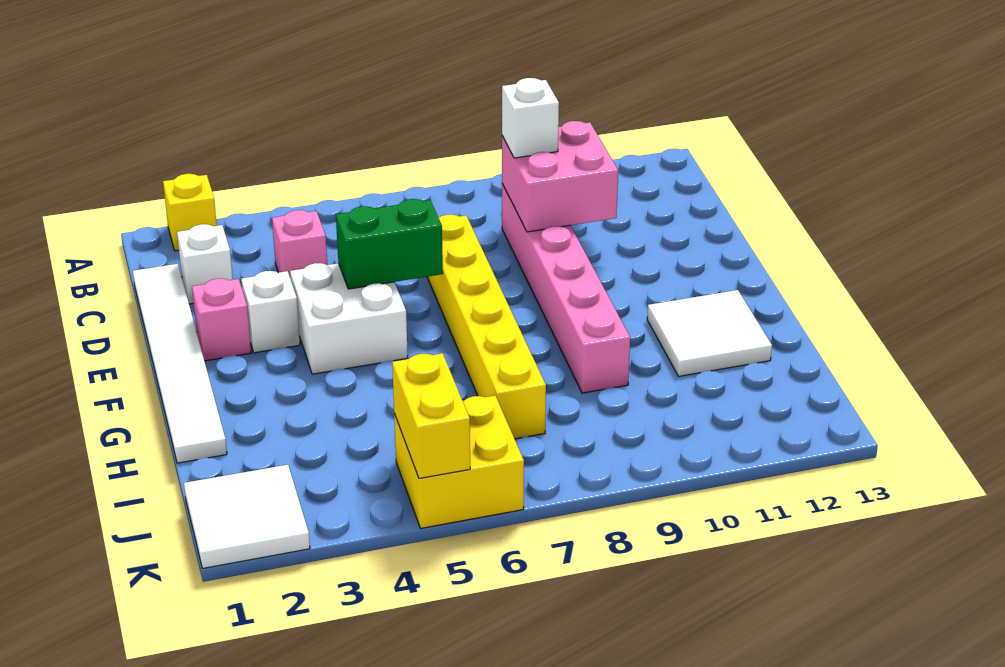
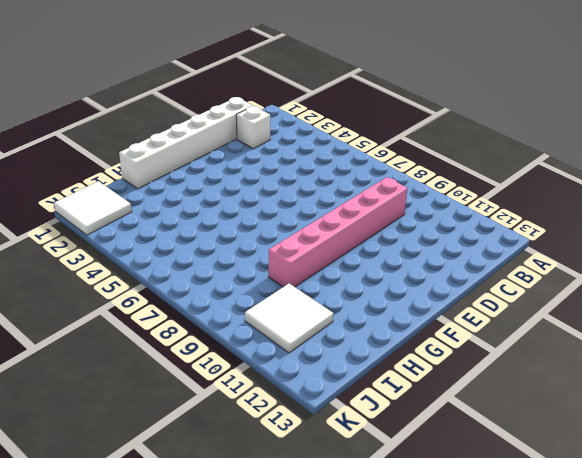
white brick C1:H1 level 1 -> white tile C1:H1 level 1
white tile I10:J11 level 1 -> white tile G11:H12 level 1
none -> yellow brick A2 level 1
none -> pink brick C4 level 1
none -> yellow brick D7:I7 level 1

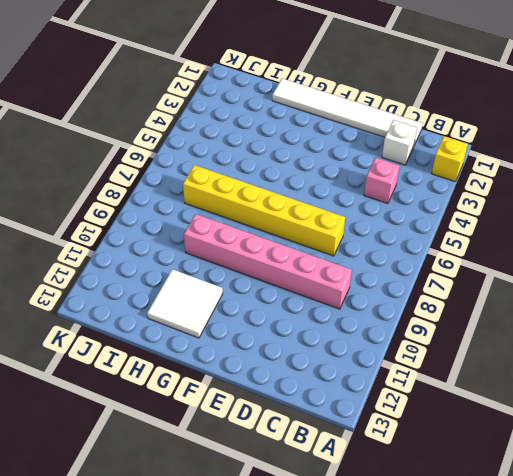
none -> pink brick E2 level 1
none -> white brick E3 level 1
none -> white brick E4:F5 level 1

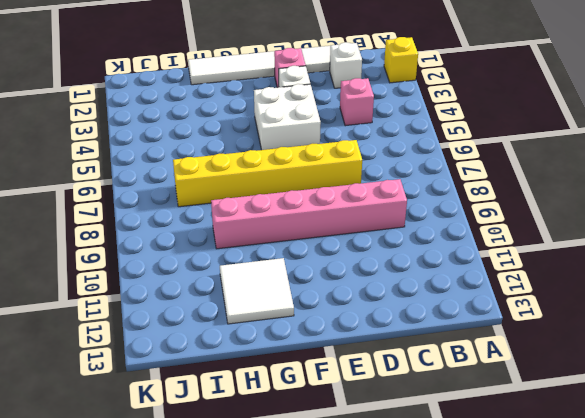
none -> white tile J1:K2 level 1
none -> yellow brick J5:K6 level 1
none -> pink brick C9:D10 level 2

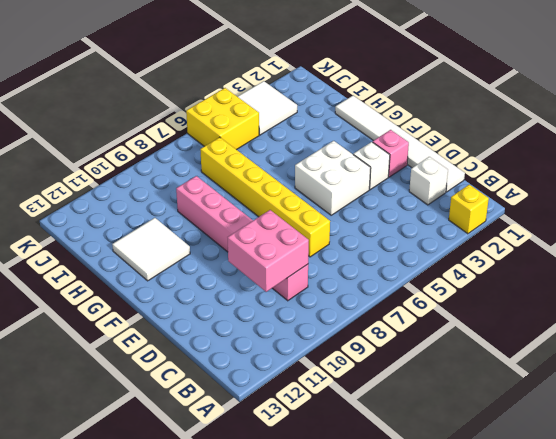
white tile J3:K4 level 1 -> white tile J1:K2 level 1
none -> pink brick C4 level 1
none -> green brick E5:E6 level 2
none -> yellow brick J5:K5 level 2

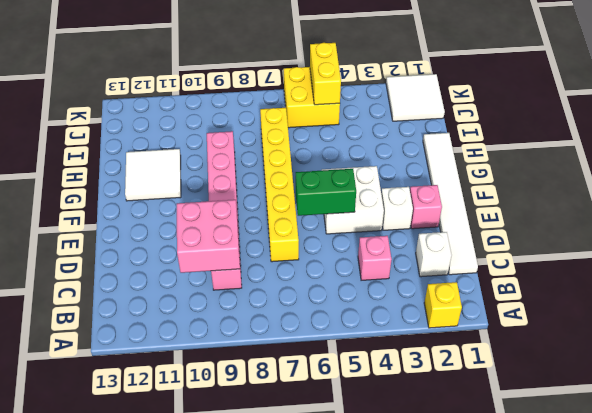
none -> white brick C9 level 3

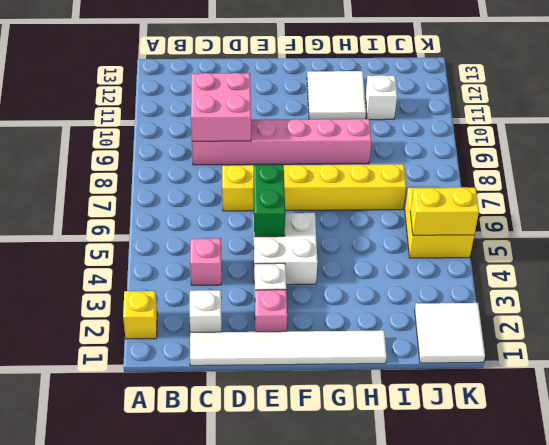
white brick I11 level 1 -> white brick C9 level 3

